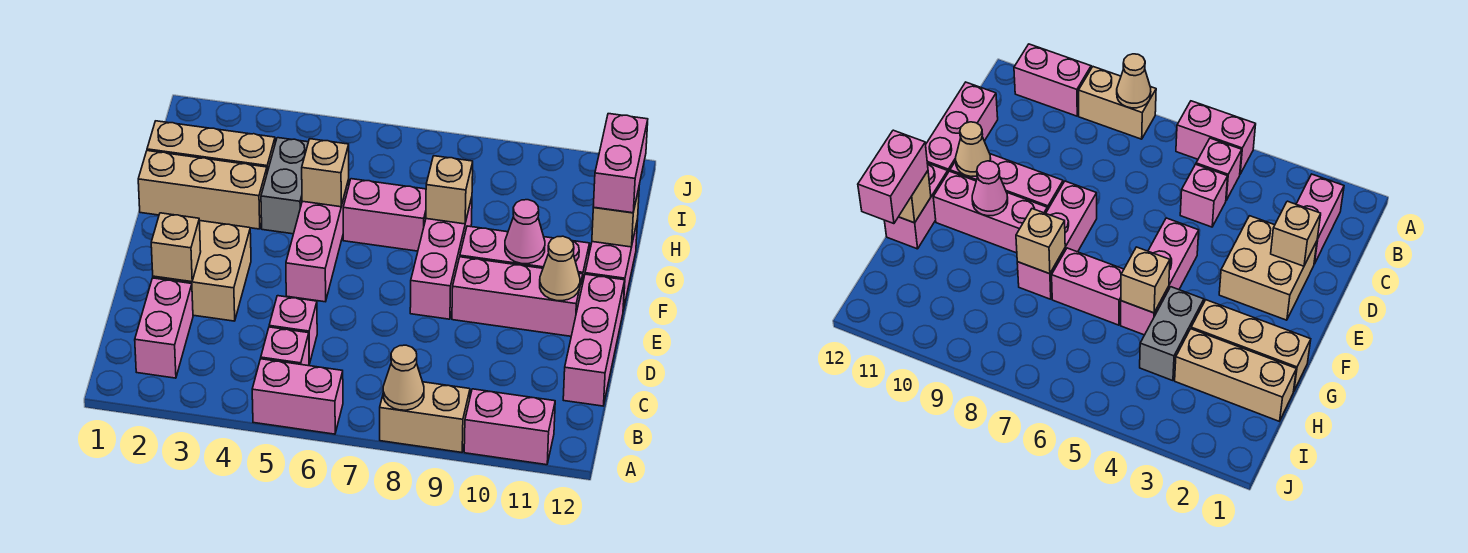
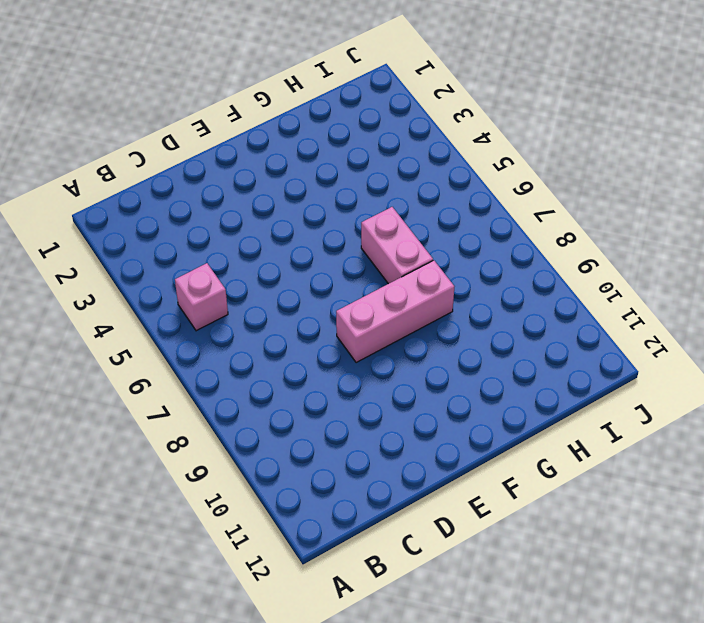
none -> pink brick A5:A6 level 1
none -> tan brick A8:A9 level 1
none -> pink brick A10:A11 level 1

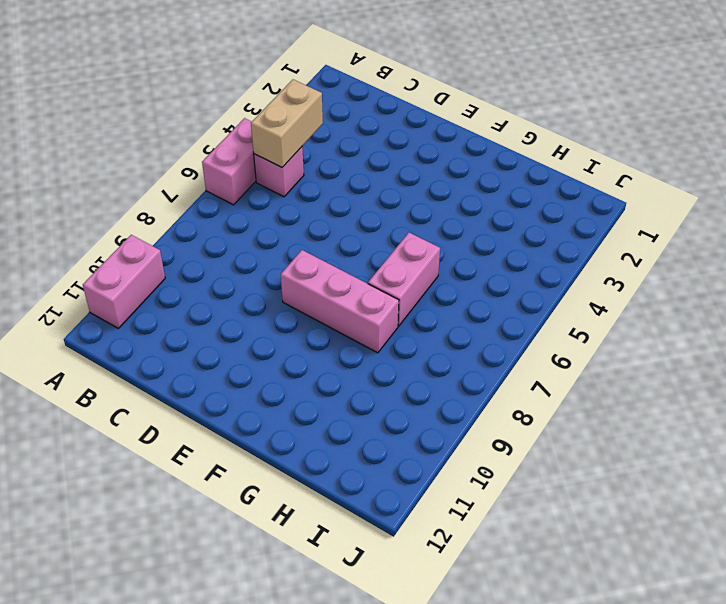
tan brick B4:B5 level 2 -> tan brick A8:A9 level 1
none -> pink brick B2:C2 level 1
none -> pink brick C5 level 1
none -> pink brick C12:E12 level 1

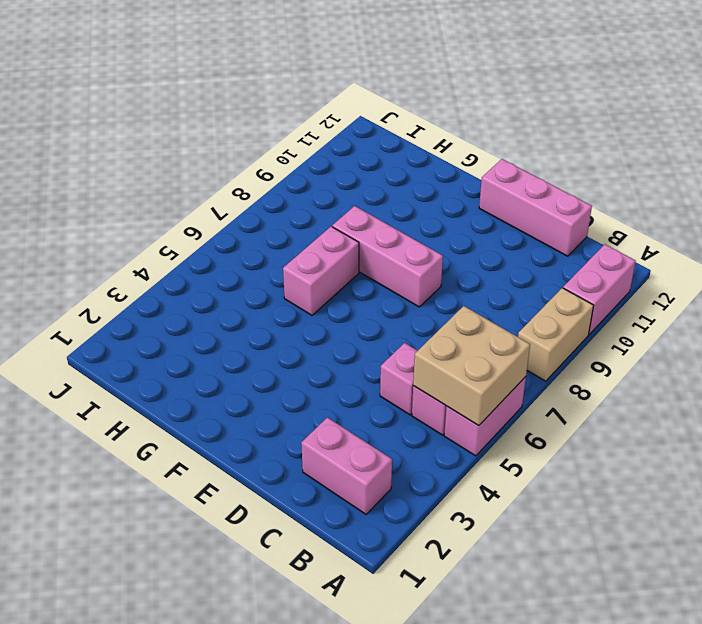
tan brick A5:B6 level 2 -> tan brick D2:E3 level 1
none -> pink brick E5:G5 level 1
none -> pink brick E9:E11 level 1
none -> pink brick F9:F11 level 1

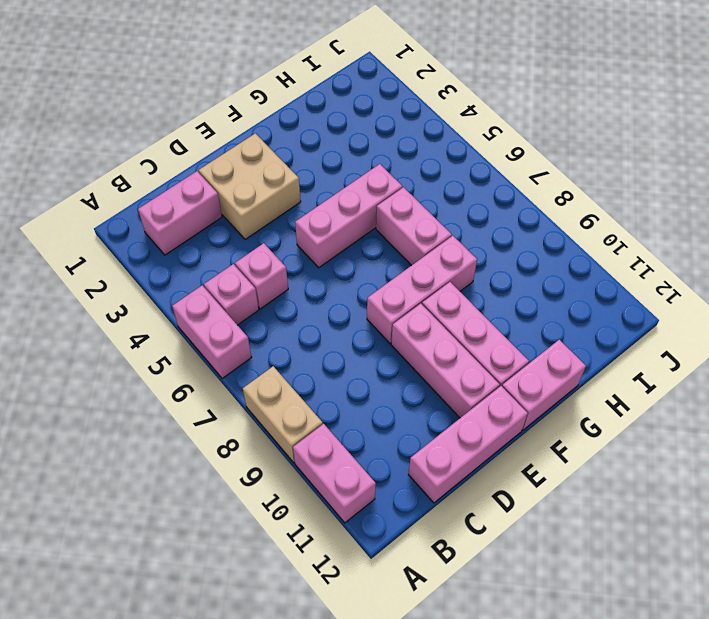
none -> tan brick G1:G3 level 1
none -> grey brick G4:H4 level 1
none -> tan brick H1:H3 level 1

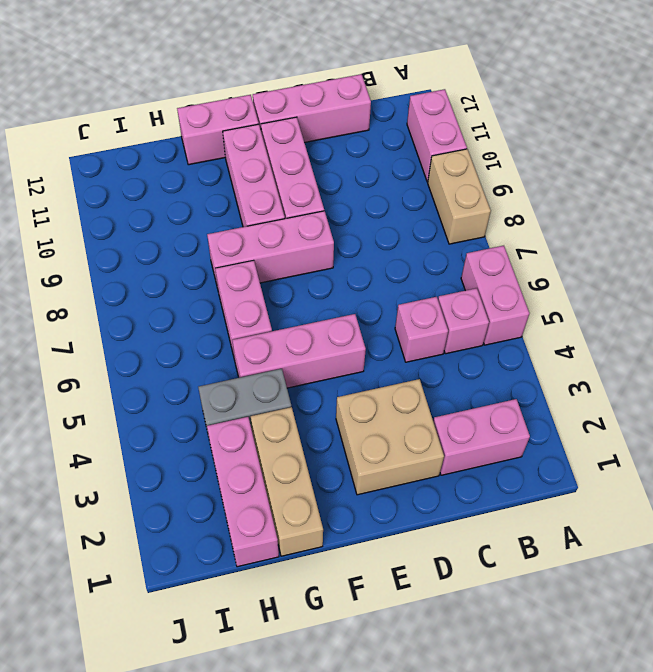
pink brick H1:H3 level 1 -> tan brick H1:H3 level 1
none -> tan cone A8 level 2
none -> tan brick D2 level 2
none -> tan cone E11 level 2

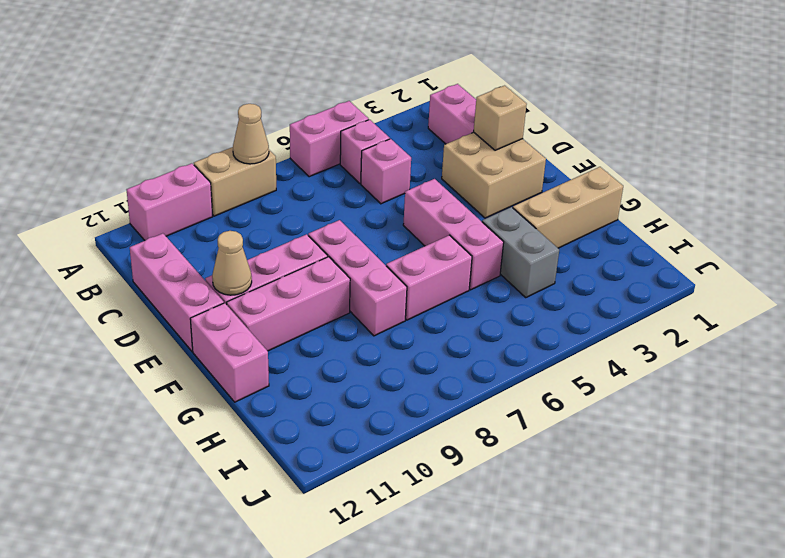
none -> tan brick H1:H3 level 1
none -> pink cone F10 level 2
none -> tan brick G5 level 2

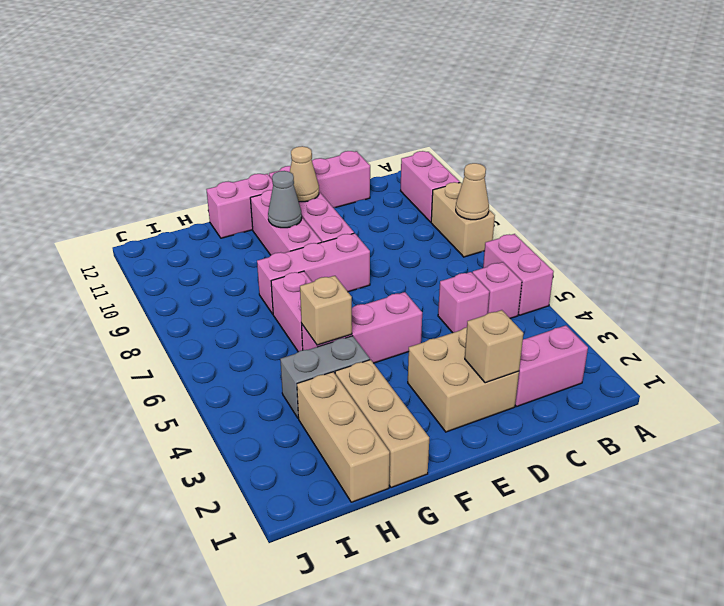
grey cone F10 level 2 -> pink cone F10 level 2
none -> tan brick G8 level 2
none -> tan brick G12 level 2
none -> pink brick G12:H12 level 3

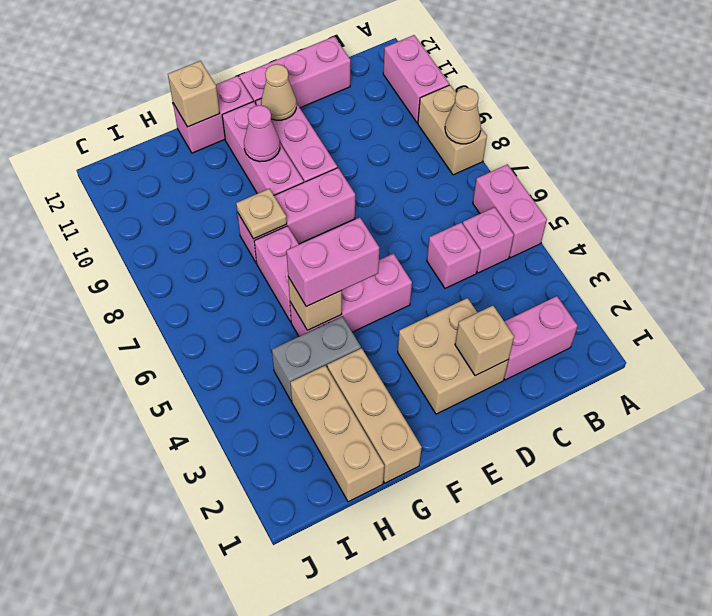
pink brick F5:G5 level 3 -> pink brick G12:H12 level 3
tan plate G8 level 2 -> tan brick G8 level 2

